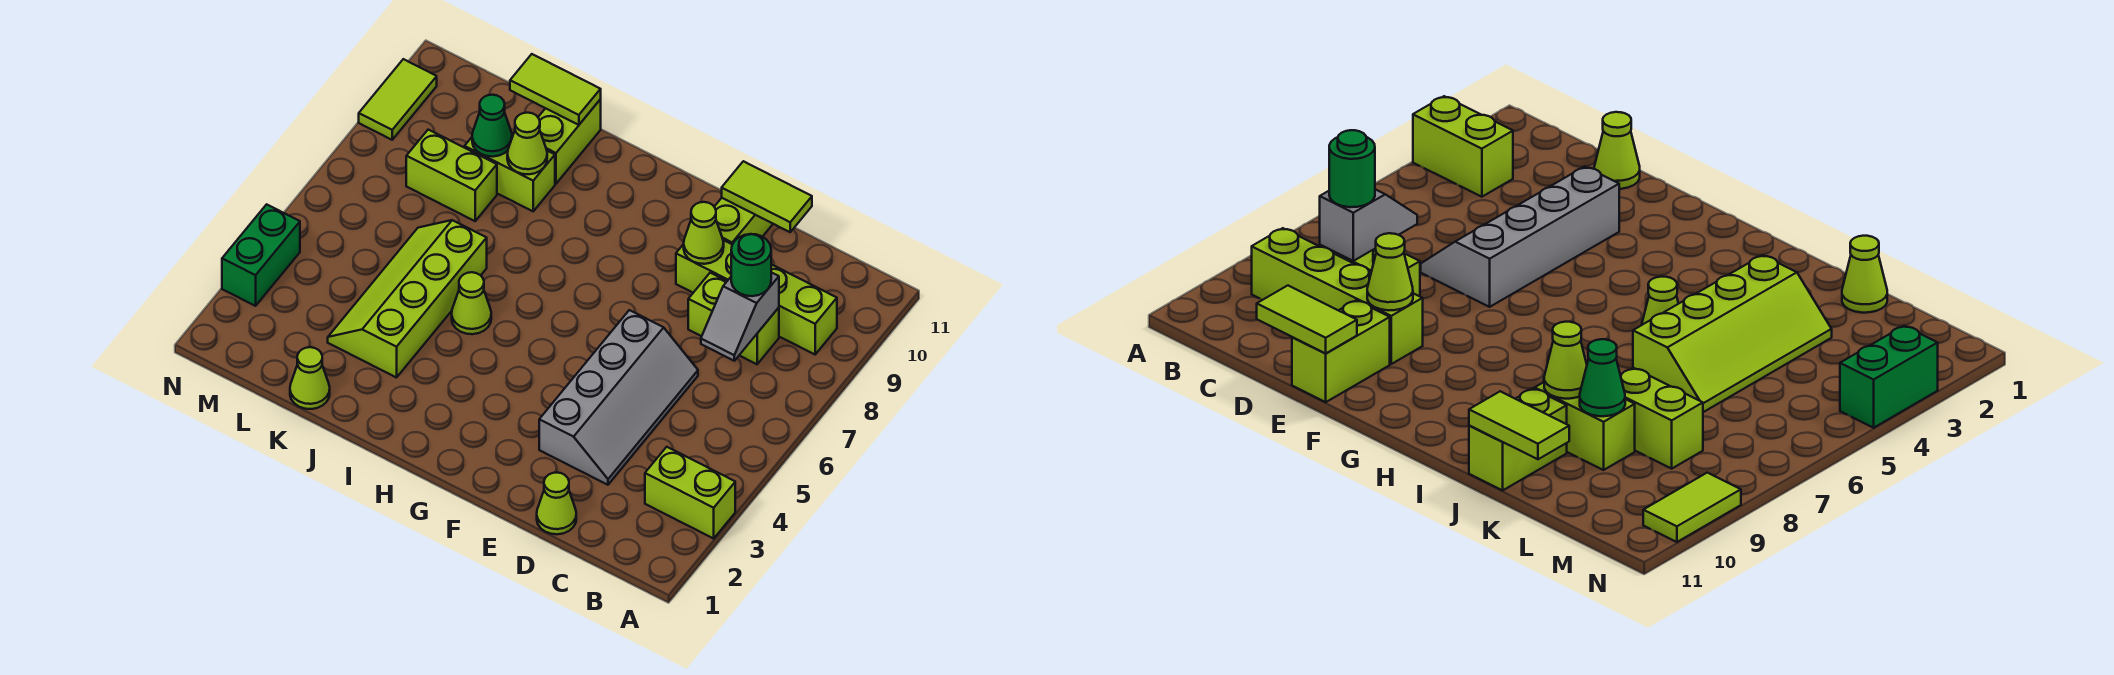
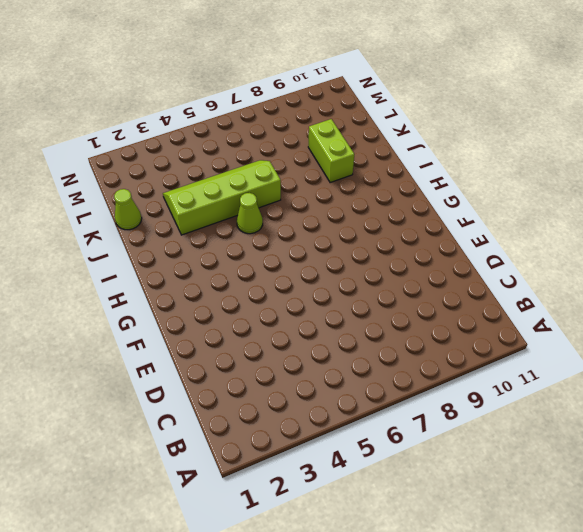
none -> lime brick A3:B3 level 1
none -> lime brick B9:E9 level 1
none -> lime brick C8:D8 level 1

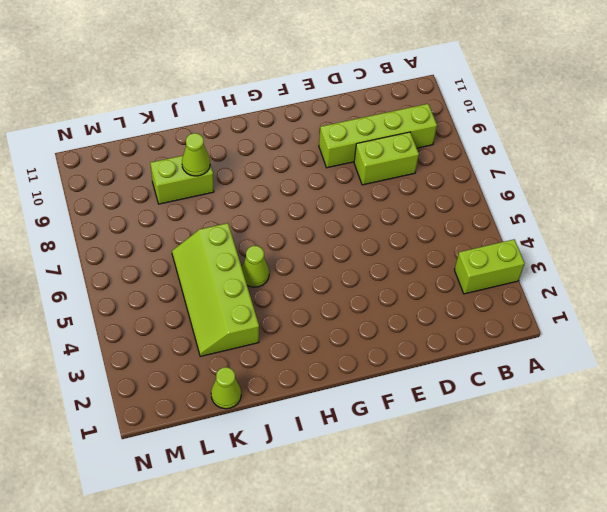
none -> lime cone D1 level 1
none -> grey slope D3:E6 level 1 top E
none -> lime brick E10:E11 level 1

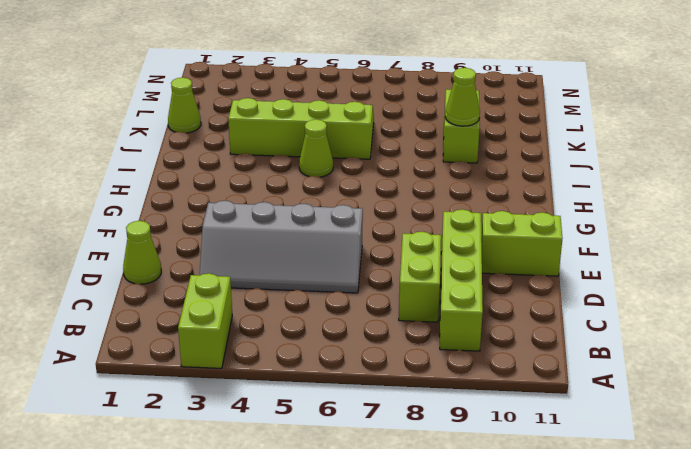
none -> lime brick J10:J11 level 1
none -> lime brick K8:L8 level 1
none -> green brick N3:N4 level 1

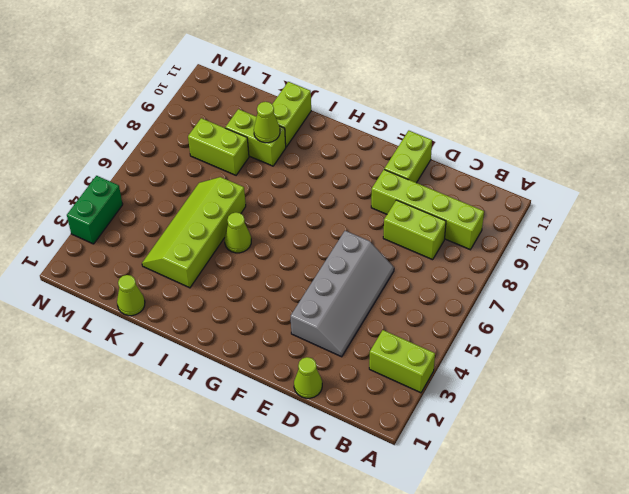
none -> lime tile N9:N10 level 1
none -> grey slope C7:C8 level 2 top 8
none -> lime tile D11:E11 level 2

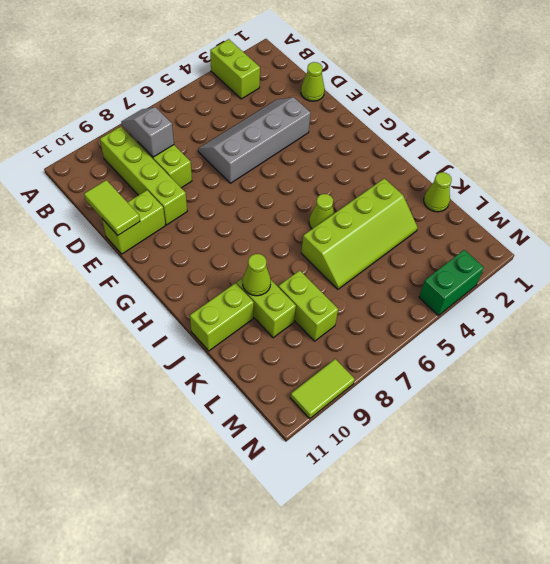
grey slope B8:C8 level 2 top C -> grey slope C7:C8 level 2 top 8
none -> lime cone E9 level 2
none -> lime tile J11:K11 level 2
none -> green cone K9 level 2

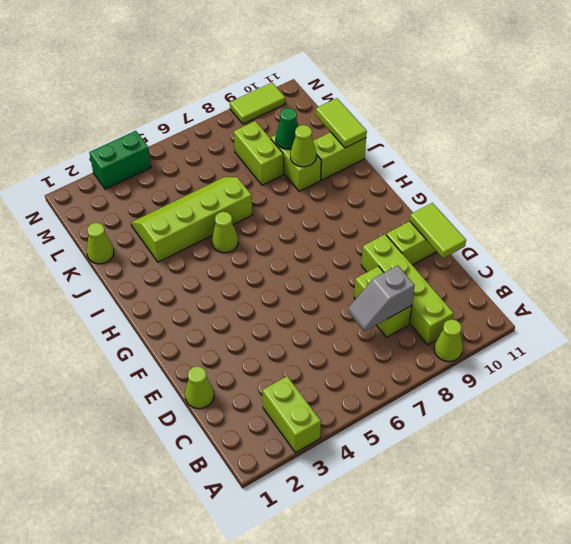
lime cone A9 level 1 -> lime cone E9 level 2
none -> grey slope D3:E6 level 1 top E
none -> green round brick C8 level 3

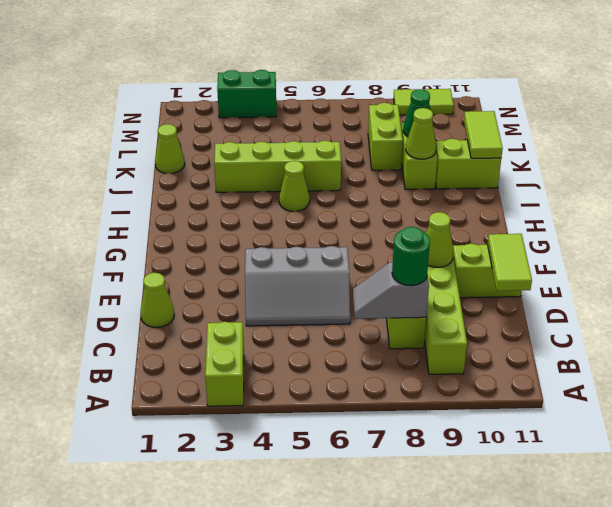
grey slope D4:E6 level 1 top E -> grey slope D3:E6 level 1 top E

